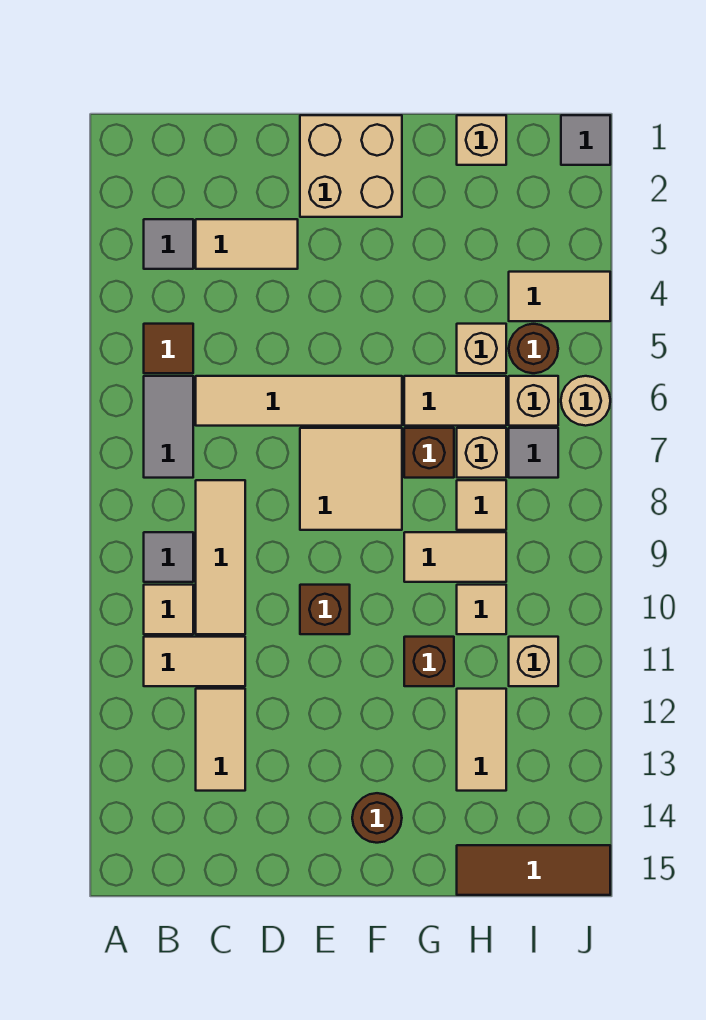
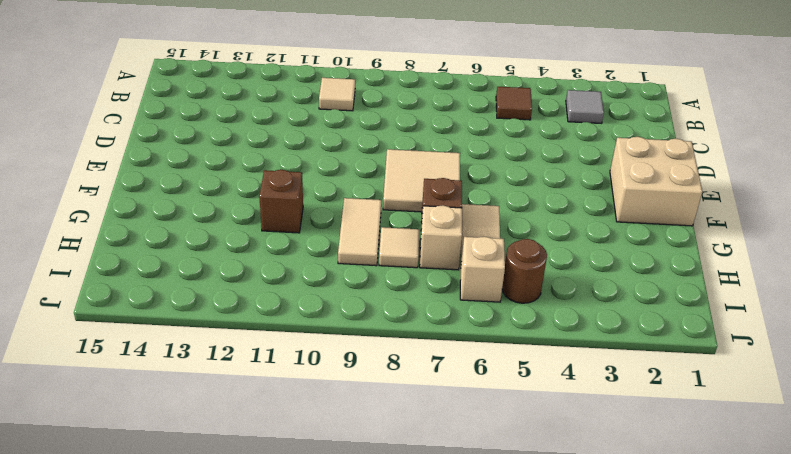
none -> grey tile B6:B7 level 1
none -> grey tile B9 level 1
none -> tan tile B11:C11 level 1
none -> tan tile C3:D3 level 1

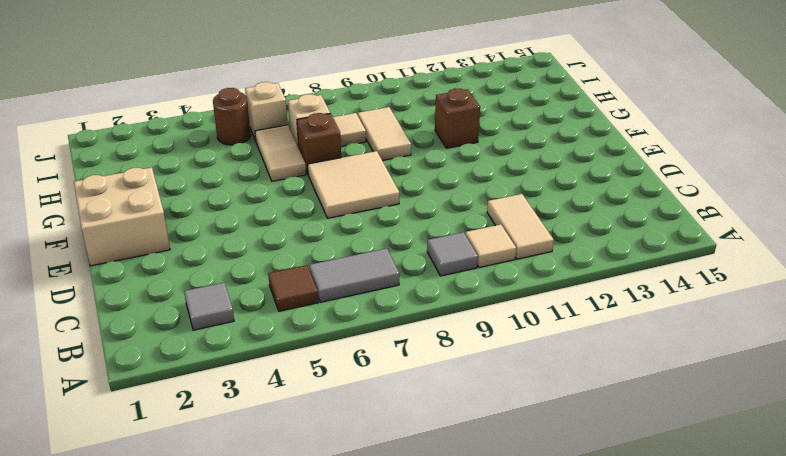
none -> tan tile C3:D3 level 1
none -> tan tile C6:F6 level 1
none -> tan tile C8:C10 level 1
none -> tan tile C12:C13 level 1

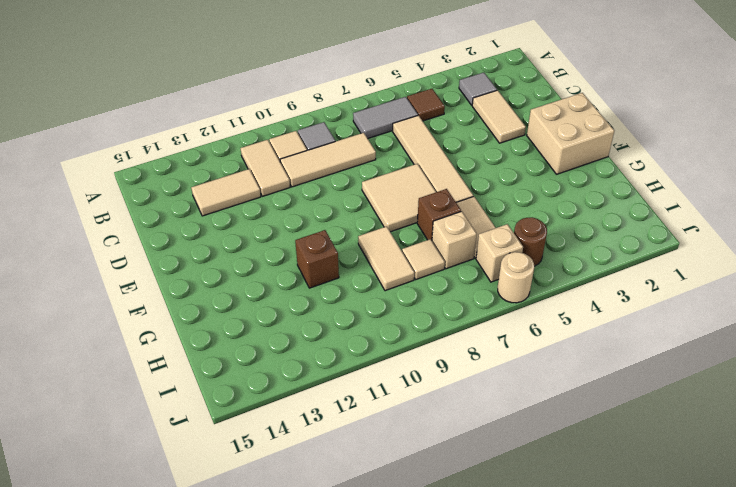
none -> brown brick E10 level 1
none -> brown round brick F14 level 1
none -> tan brick H1 level 1
none -> tan brick H5 level 1

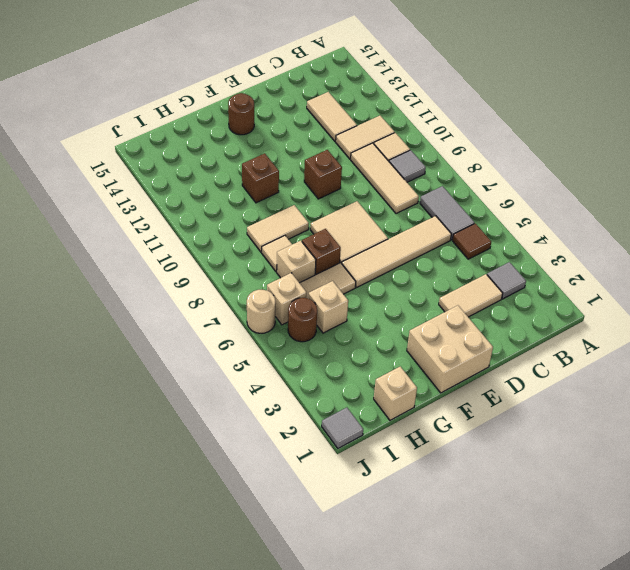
none -> tan tile H10 level 1
none -> tan tile H12:H13 level 1
none -> brown tile H15:J15 level 1
none -> tan tile I4:J4 level 1

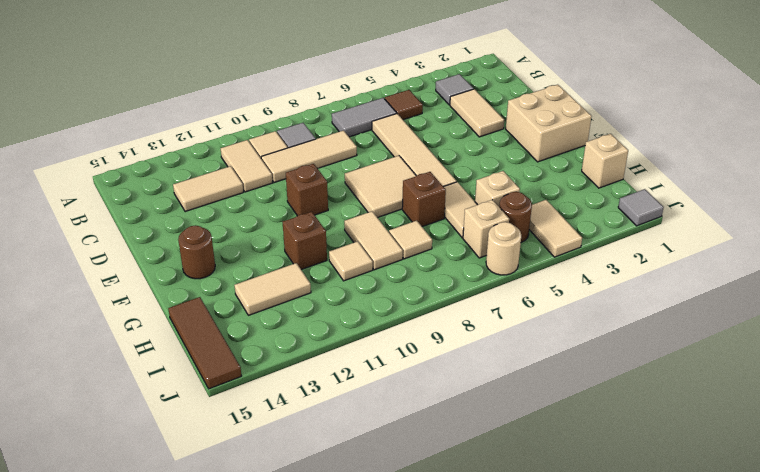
none -> tan brick H7 level 1
none -> grey tile I7 level 1
none -> tan brick I11 level 1

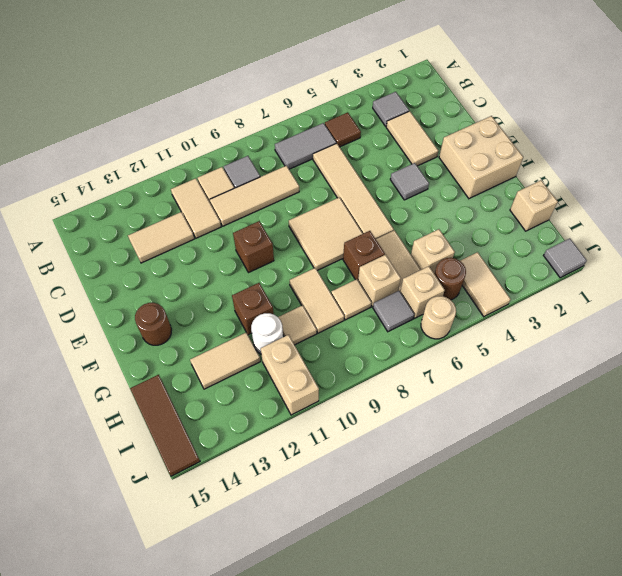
grey tile E4 level 1 -> none
white round brick H11 level 1 -> none
tan brick I11:J11 level 1 -> tan brick I11 level 1

